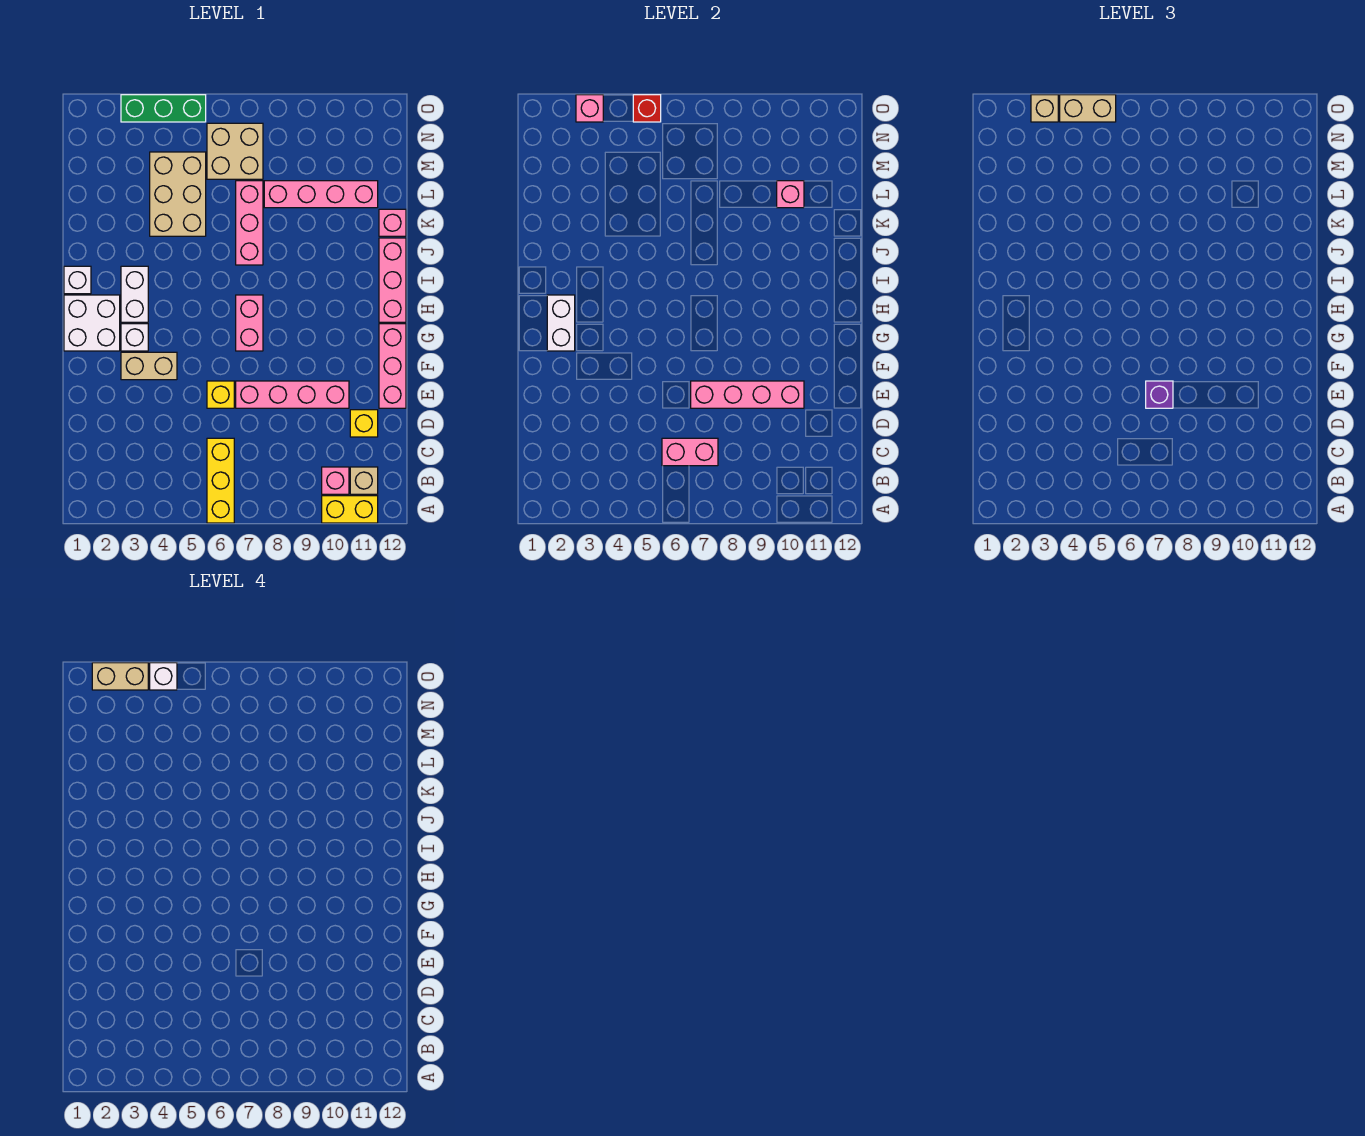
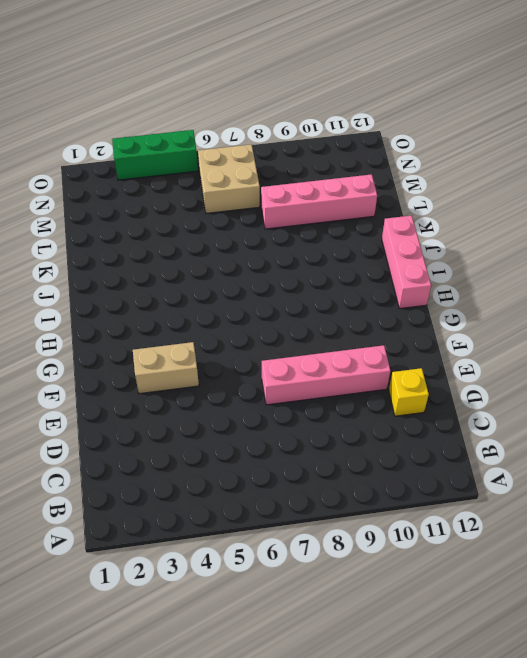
none -> yellow brick A6:C6 level 1
none -> yellow brick A10:A11 level 1
none -> pink brick B10 level 1
none -> tan brick B11 level 1

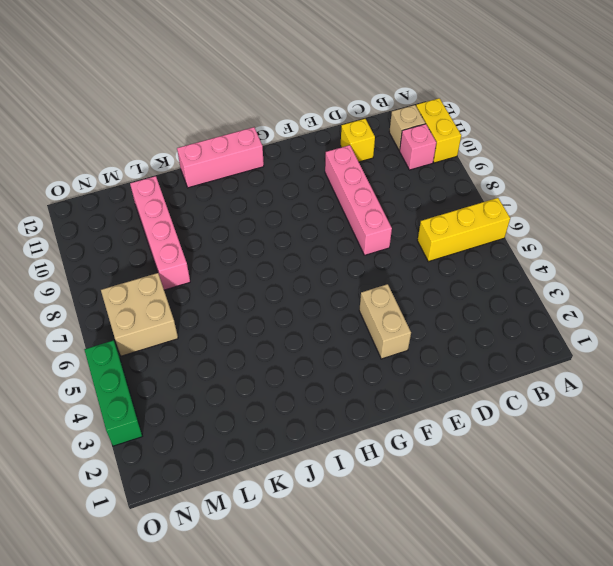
none -> yellow brick E6 level 1
none -> pink brick E12:G12 level 1
none -> white brick G1:H2 level 1
none -> white brick G3 level 1

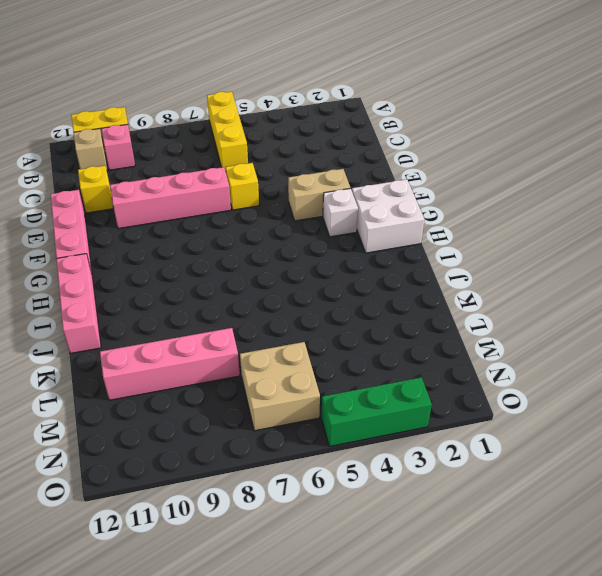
none -> pink brick G7:H7 level 1
none -> white brick H3:I3 level 1
none -> white brick I1 level 1
none -> pink brick J7:L7 level 1

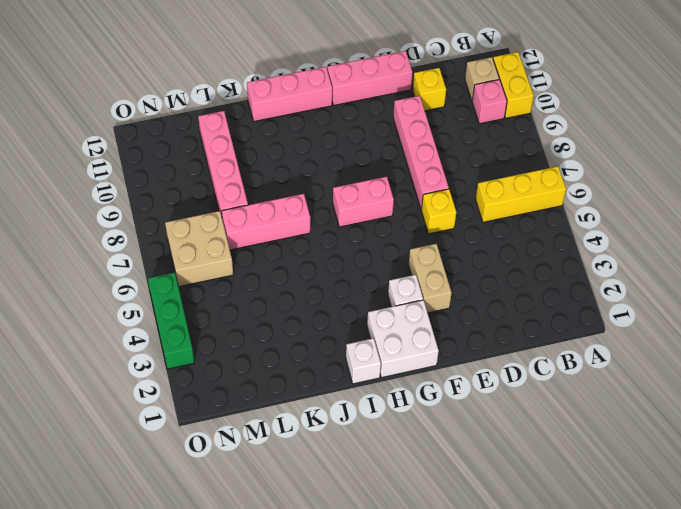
none -> white brick H3:I3 level 1
none -> tan brick K4:M5 level 1
none -> pink brick K12 level 1
none -> pink brick C6:C7 level 2

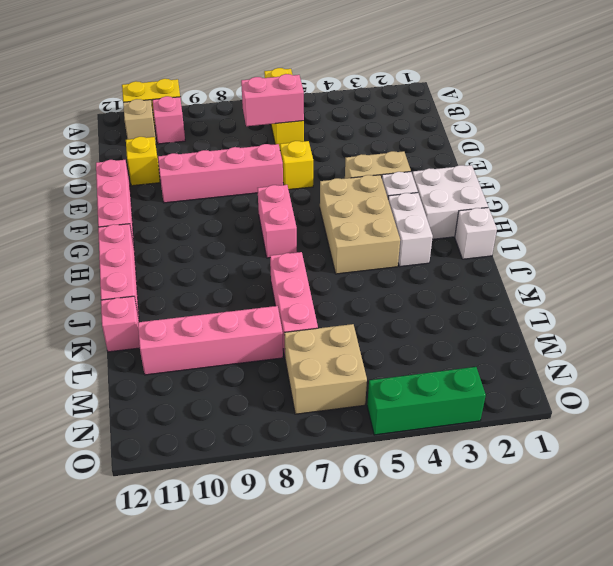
tan brick G4:I5 level 1 -> tan brick K4:M5 level 1
none -> pink brick E7:E10 level 2
none -> white brick G2:H2 level 2
none -> pink brick L10 level 2
none -> pink brick O3 level 2

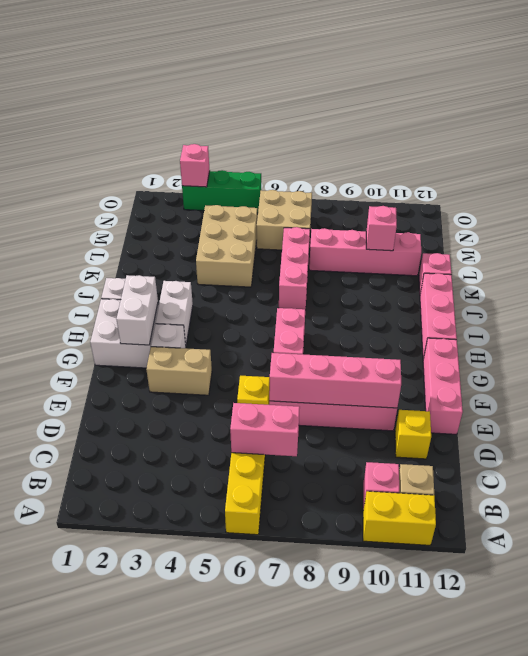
none -> red brick O5 level 2
none -> purple brick E7 level 3
none -> tan brick O3 level 3
none -> tan brick O4:O5 level 3

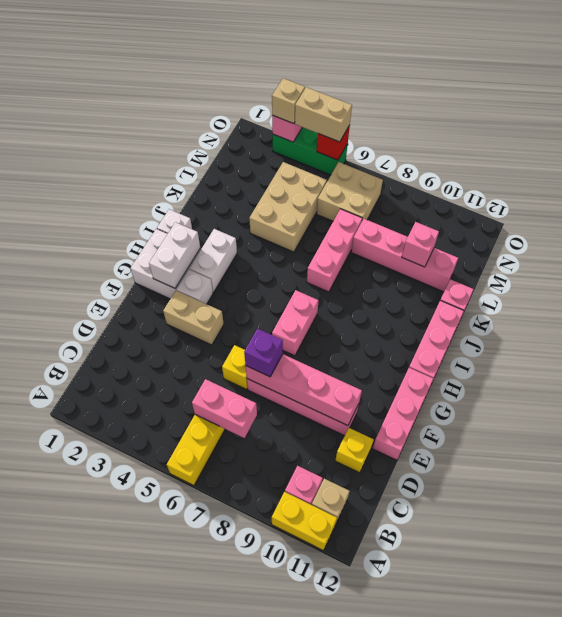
none -> tan brick O2:O3 level 4
none -> white brick O4 level 4

